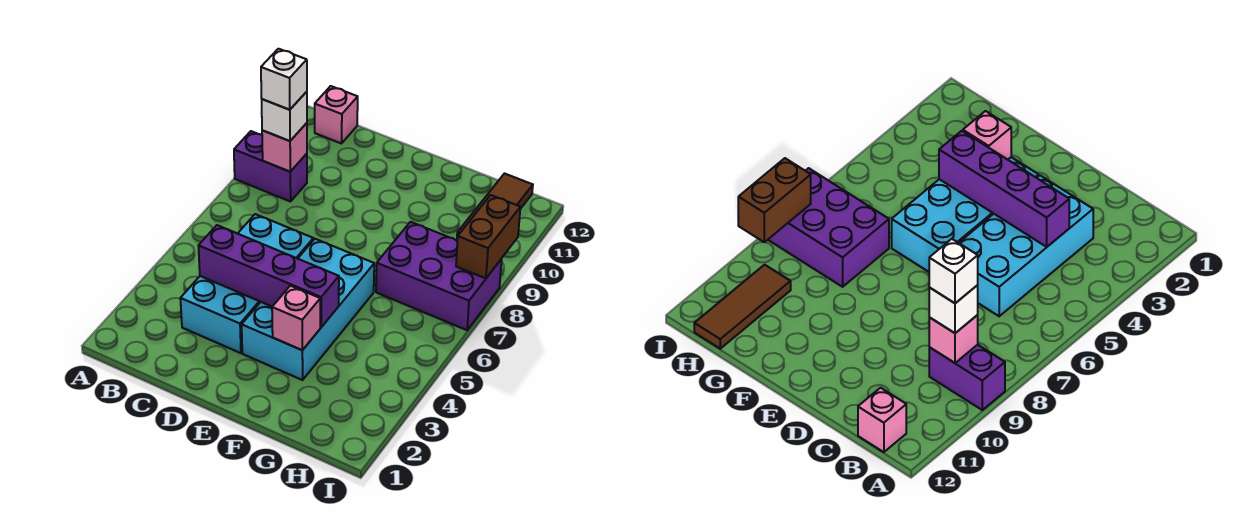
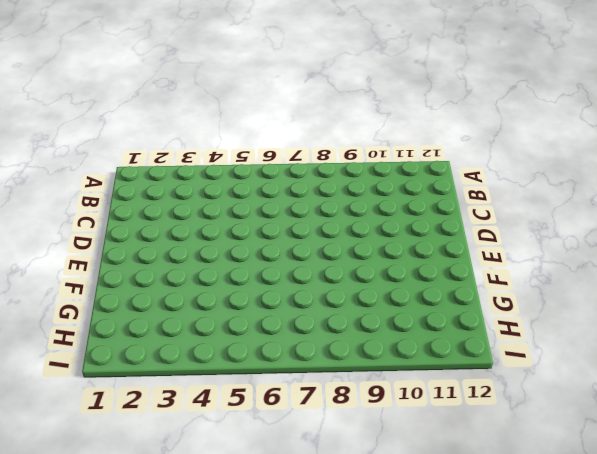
none -> purple brick A9:B9 level 1
none -> pink brick B12 level 1
none -> cyan brick C3:D6 level 1

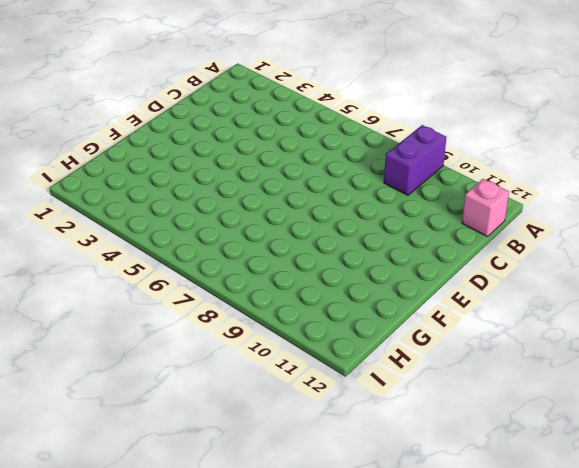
none -> cyan brick C3:D6 level 1
none -> cyan brick E3:F6 level 1
none -> purple brick G7:I8 level 1

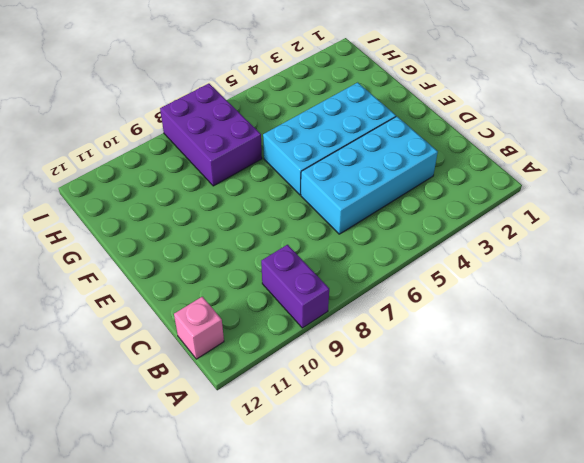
none -> brown tile H10:H12 level 1
none -> pink brick B9 level 2
none -> purple brick C4:F4 level 2

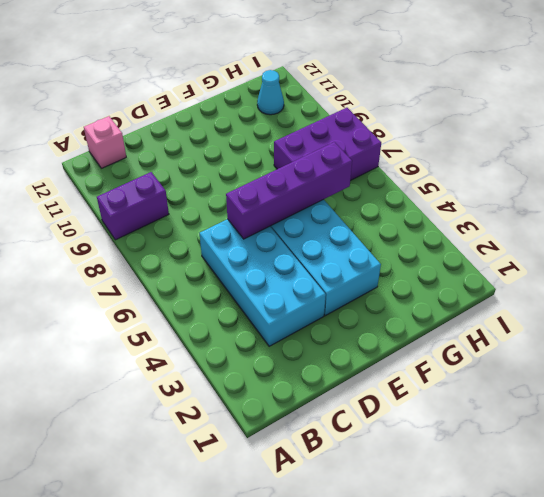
purple brick D6:G6 level 2 -> purple brick C4:F4 level 2
cyan cone H11 level 1 -> brown tile H10:H12 level 1
none -> pink brick B9 level 2
none -> pink brick F3 level 2
none -> brown brick I8:I9 level 2

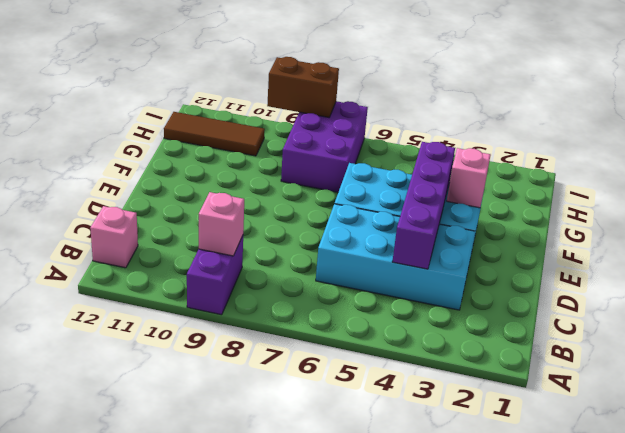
none -> white brick B9 level 3
none -> white brick B9 level 4

